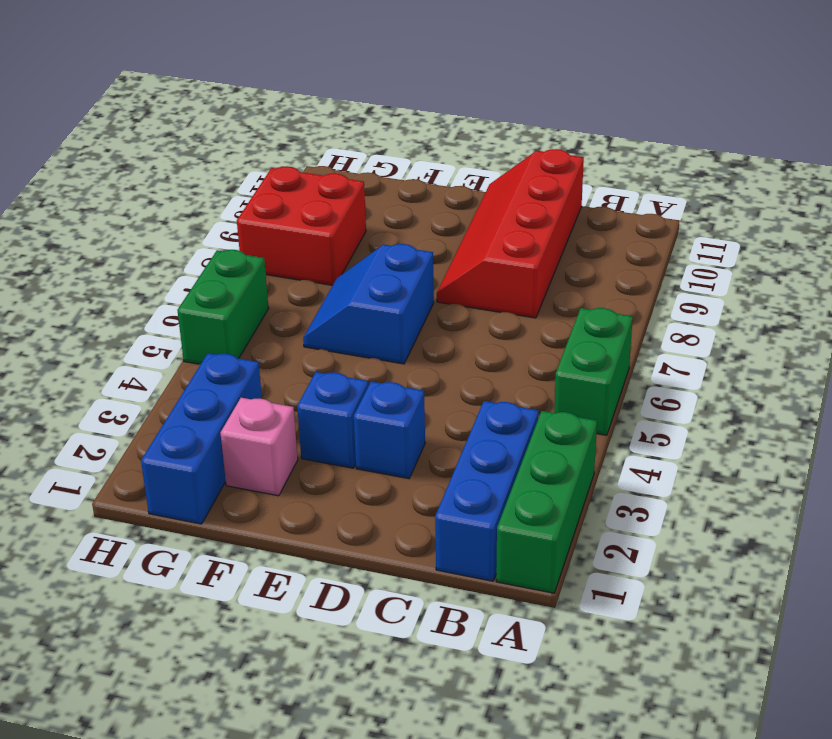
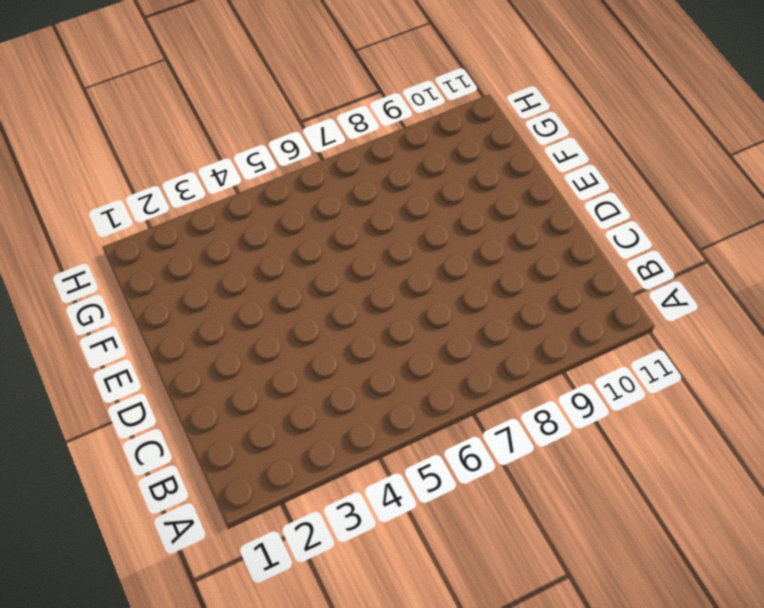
none -> green brick A1:A3 level 1
none -> green brick A5:A6 level 1

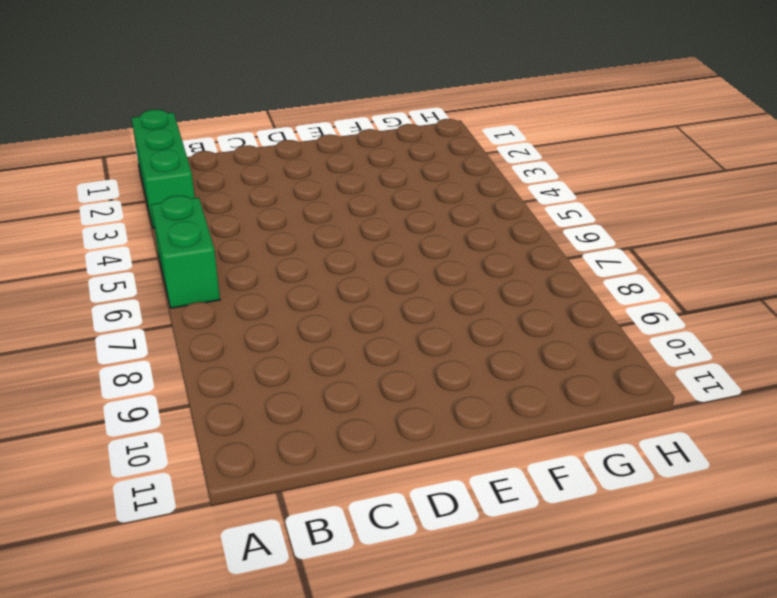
none -> blue brick B1:B3 level 1
none -> red slope C8:D11 level 1 top C

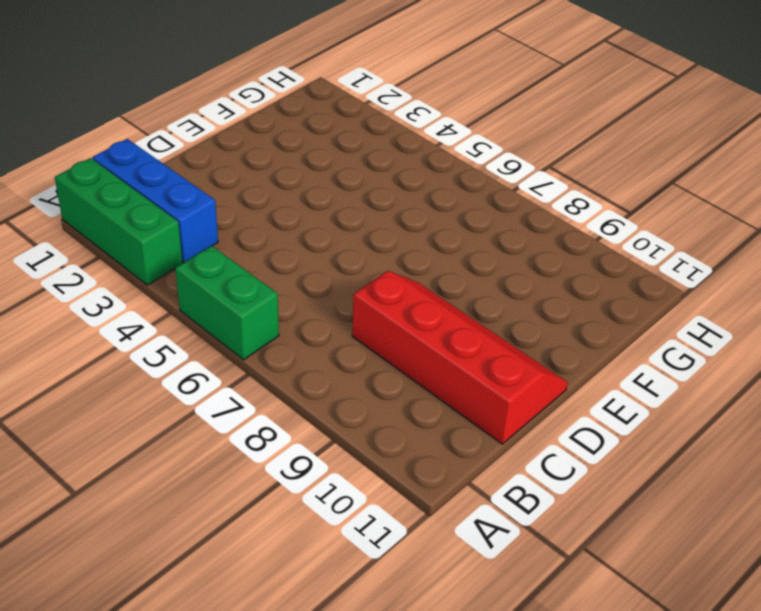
none -> blue brick D3 level 1
none -> blue brick E3 level 1

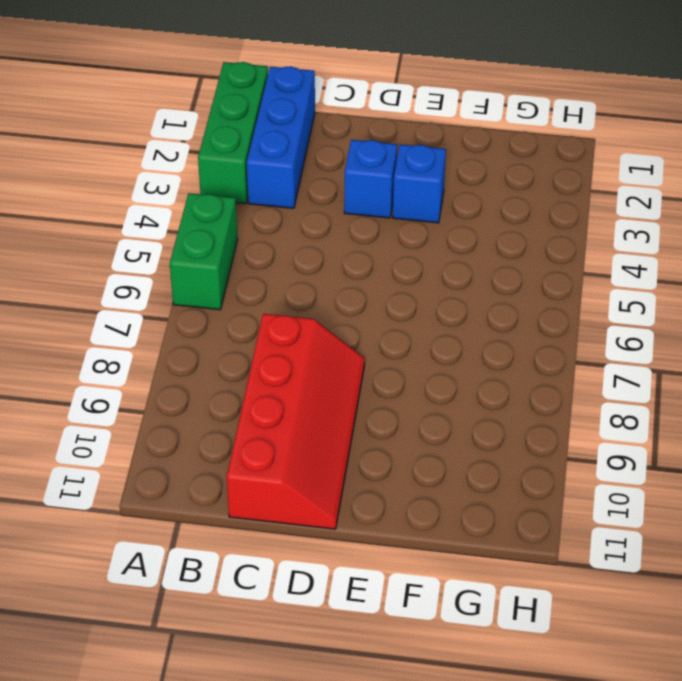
none -> blue slope E6:F7 level 1 top E
none -> pink brick F2 level 1

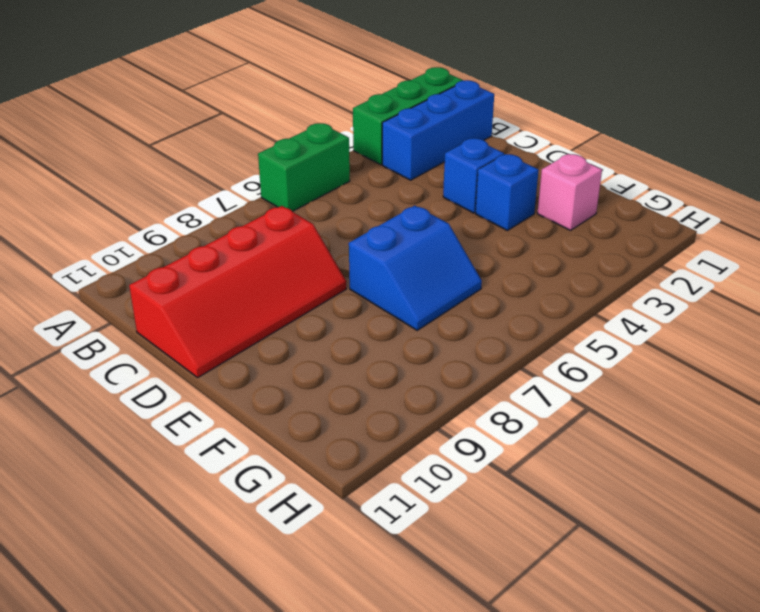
none -> blue brick G1:G3 level 1
none -> red brick G8:H9 level 1

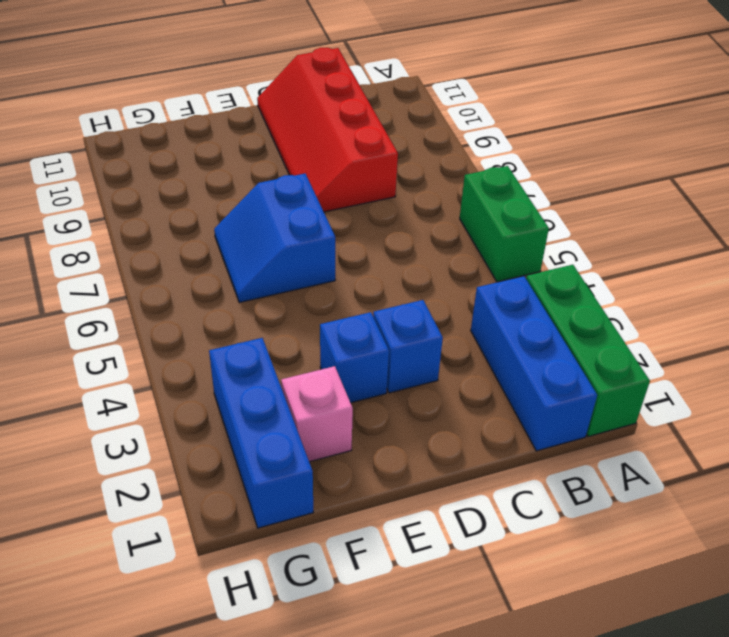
none -> red brick G8:H9 level 1
none -> green brick H5:H6 level 1

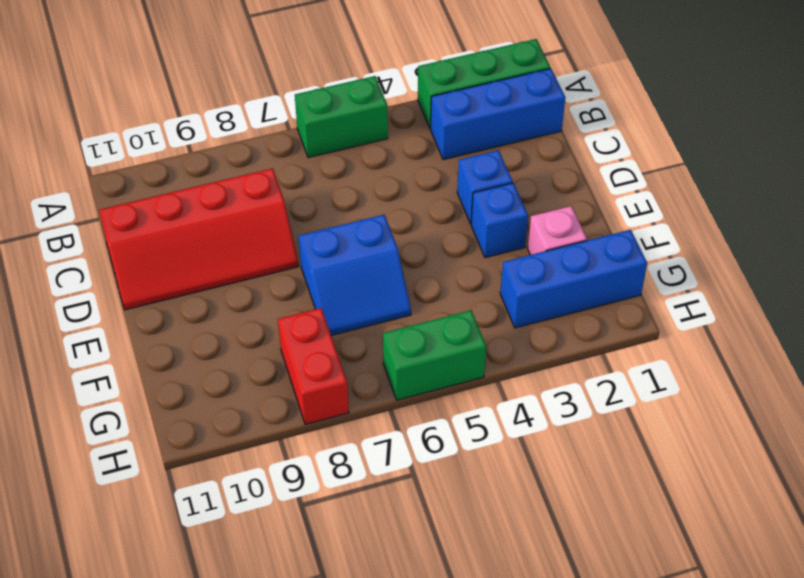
red brick G8:H8 level 1 -> red brick G8:H9 level 1

